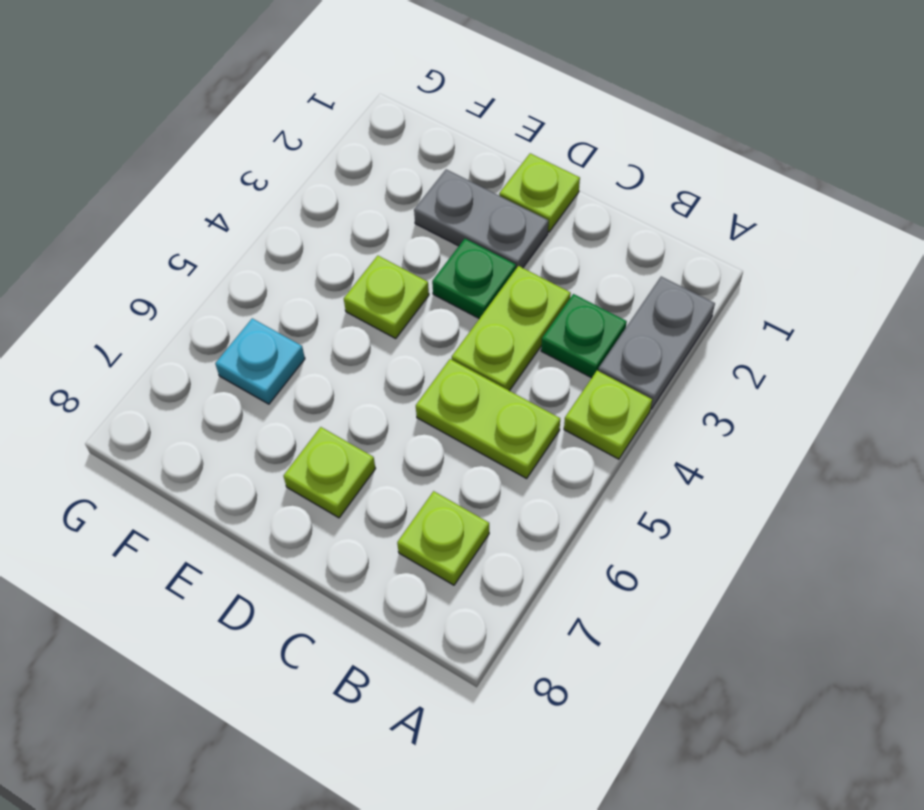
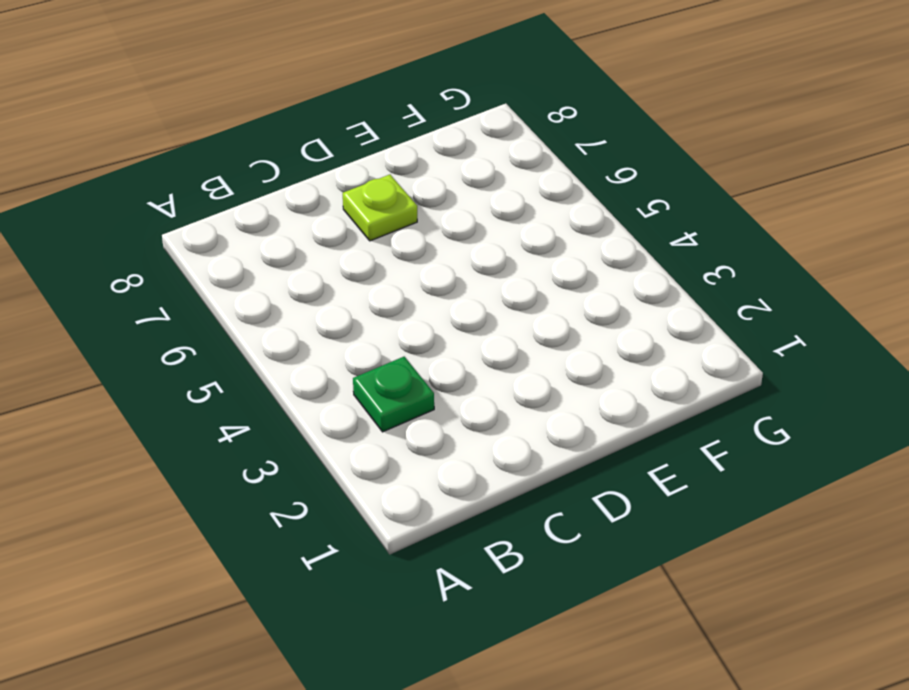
none -> grey plate A2:A3 level 1
none -> lime plate A4 level 1
none -> lime plate B5:C5 level 1

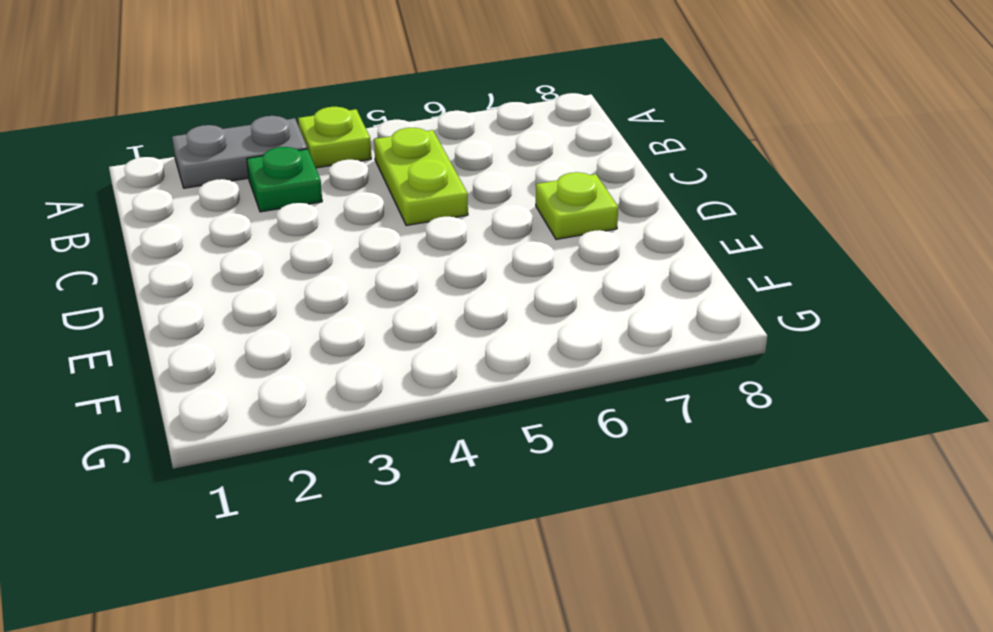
none -> lime plate B7 level 1
none -> lime plate C3:C4 level 1
none -> lime plate D1 level 1

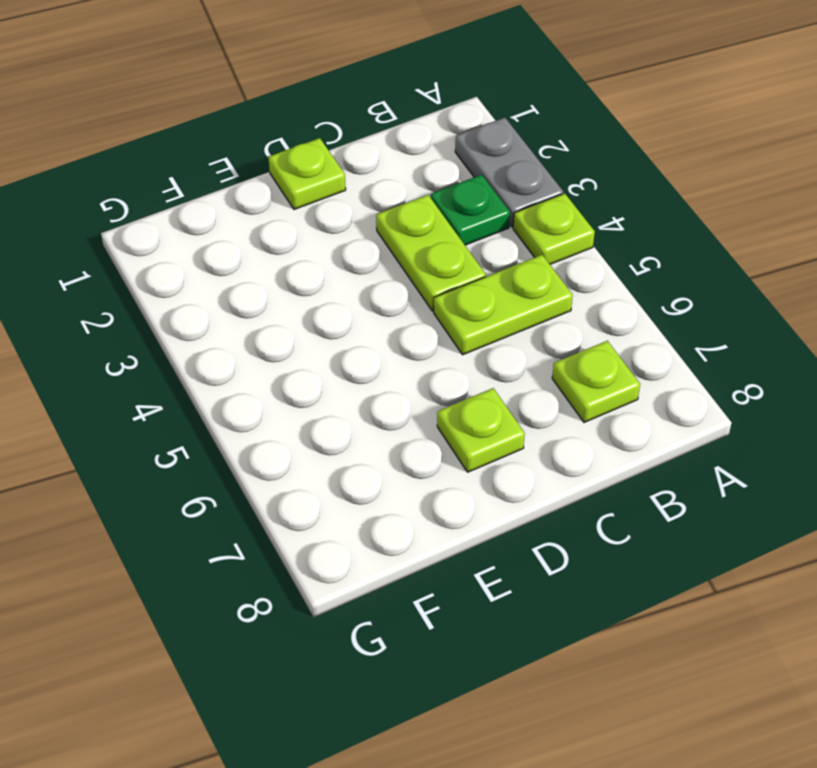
none -> grey plate D2:E2 level 1
none -> green plate D3 level 1
none -> lime plate E4 level 1

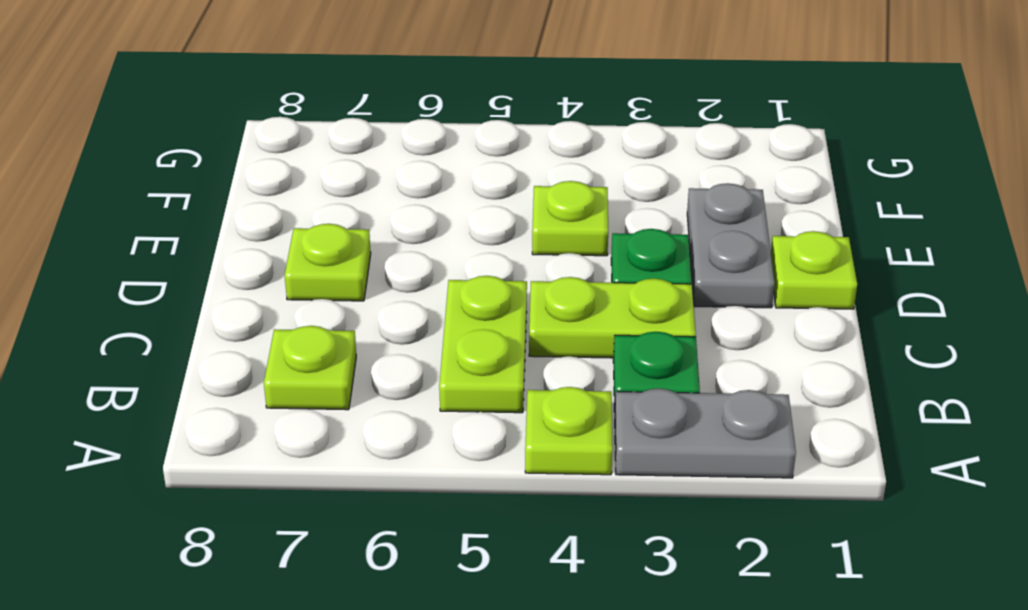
none -> cyan plate F6 level 1

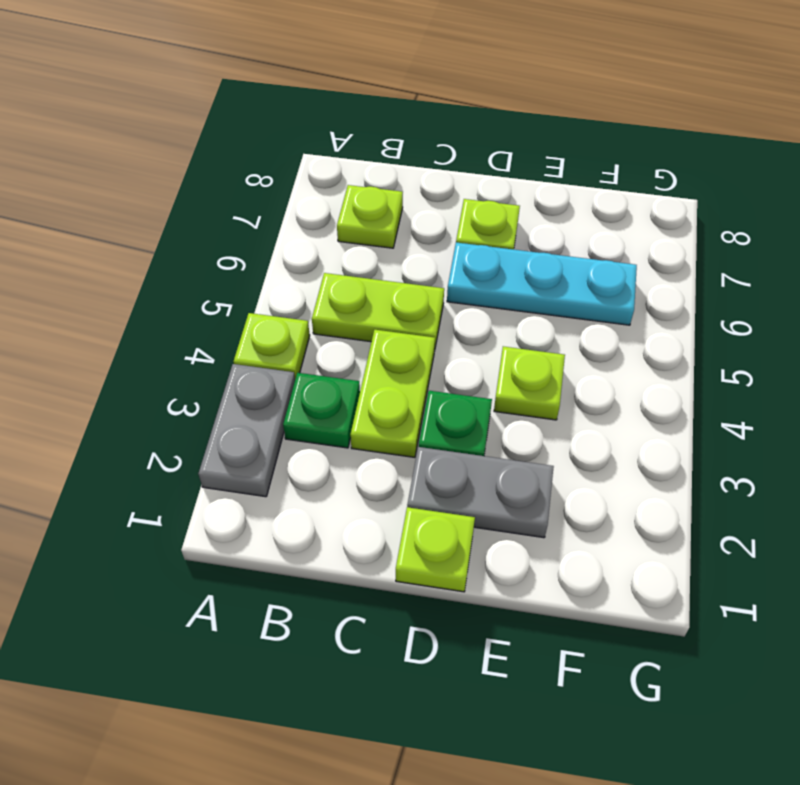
cyan plate D6:F6 level 1 -> cyan plate F6 level 1

